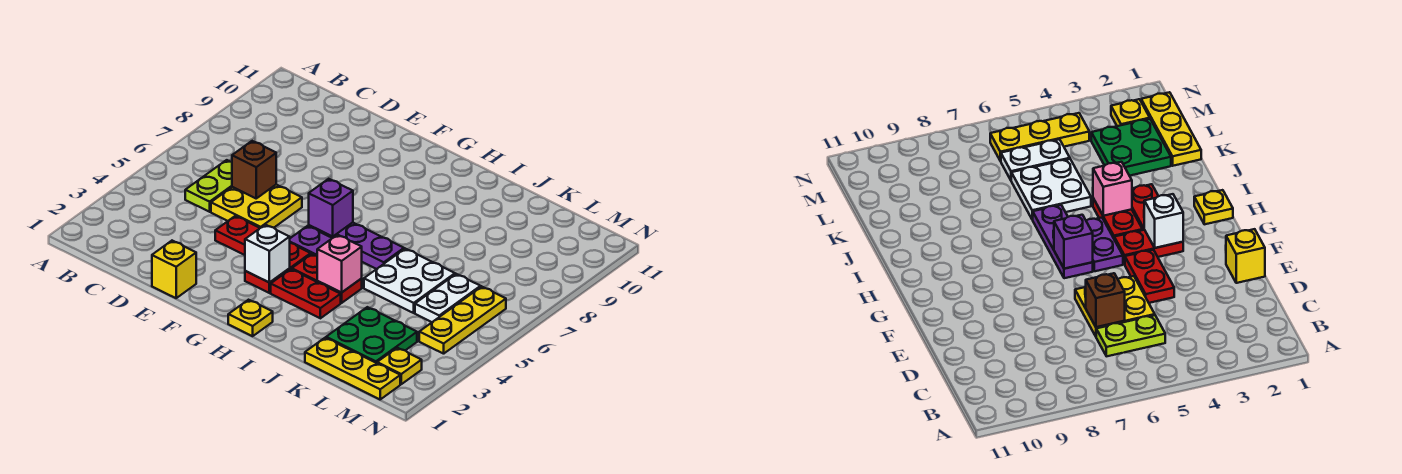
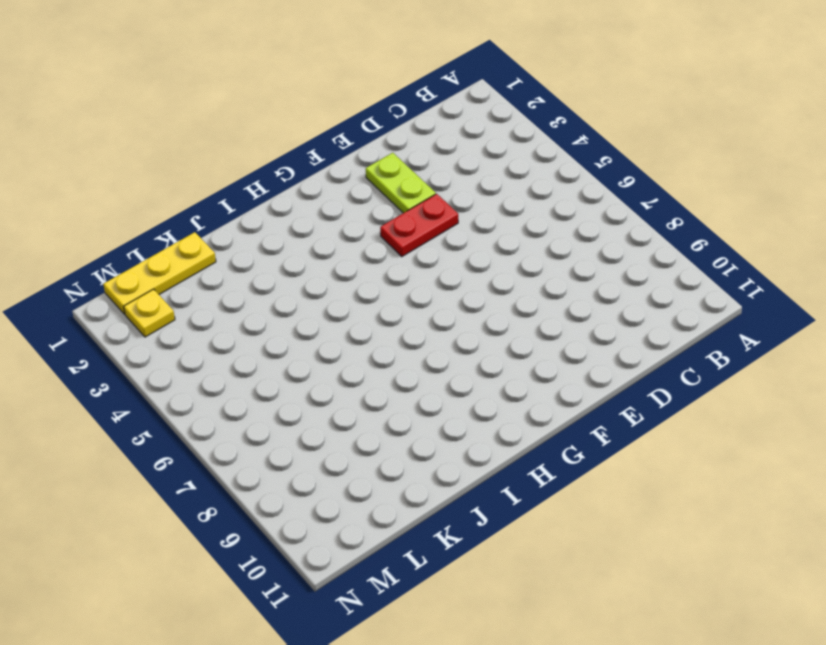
lime plate E2:E3 level 1 -> lime plate C5:C6 level 1
none -> yellow plate D5:E6 level 1
none -> yellow brick E1 level 1
none -> red plate G3:G4 level 1

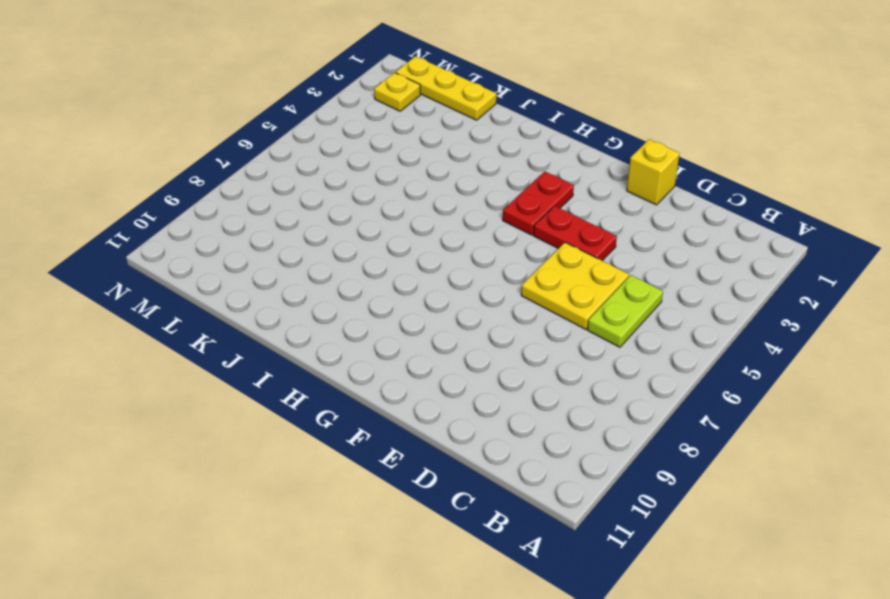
none -> purple plate G5:H5 level 1
none -> purple plate G6:I6 level 1
none -> yellow plate H1 level 1

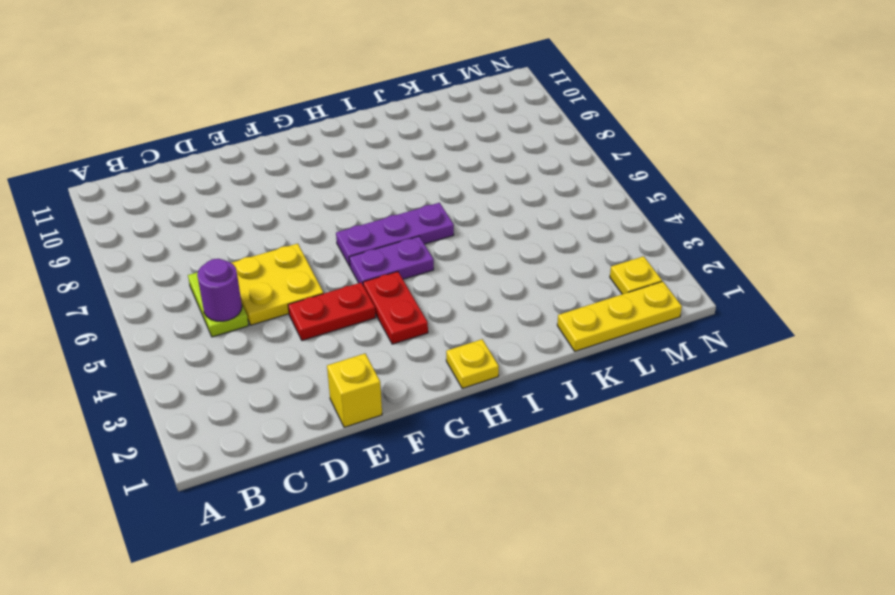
purple round brick C5 level 2 -> none
none -> red plate H3:I3 level 1
none -> red plate H4:I4 level 1
none -> white plate J5:K6 level 1

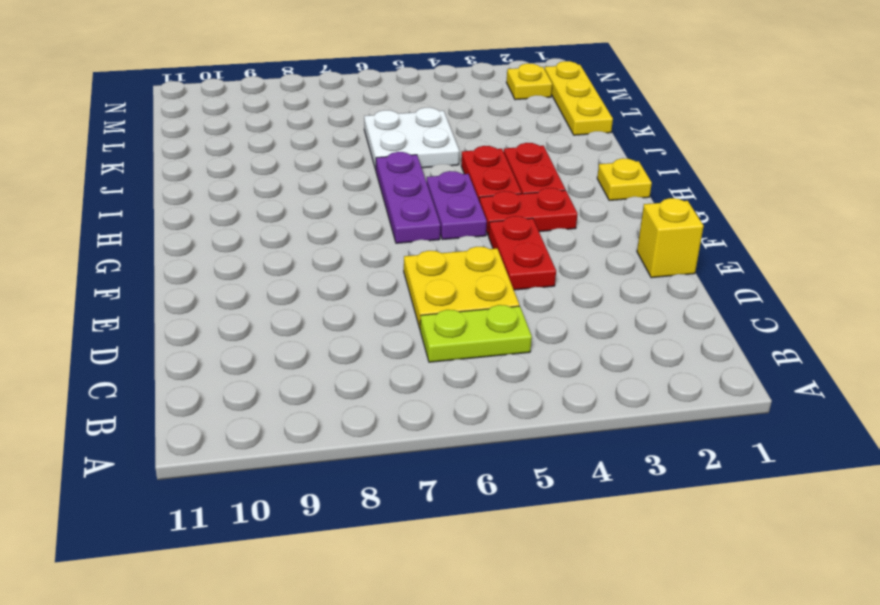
none -> green plate K2:L3 level 1
none -> white plate L5:L6 level 1
none -> yellow plate M4:M6 level 1

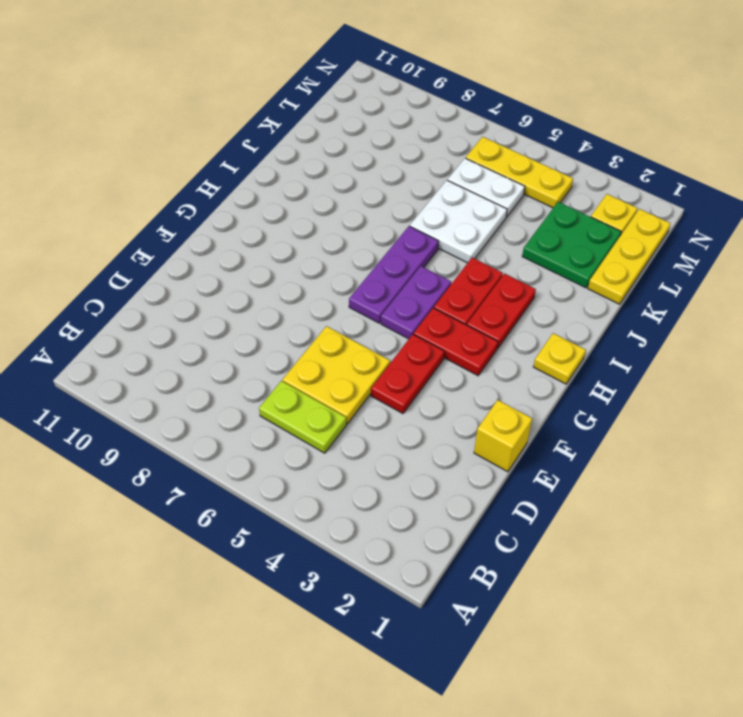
none -> brown brick D6 level 2
none -> white brick G3 level 2
none -> purple brick G6 level 2

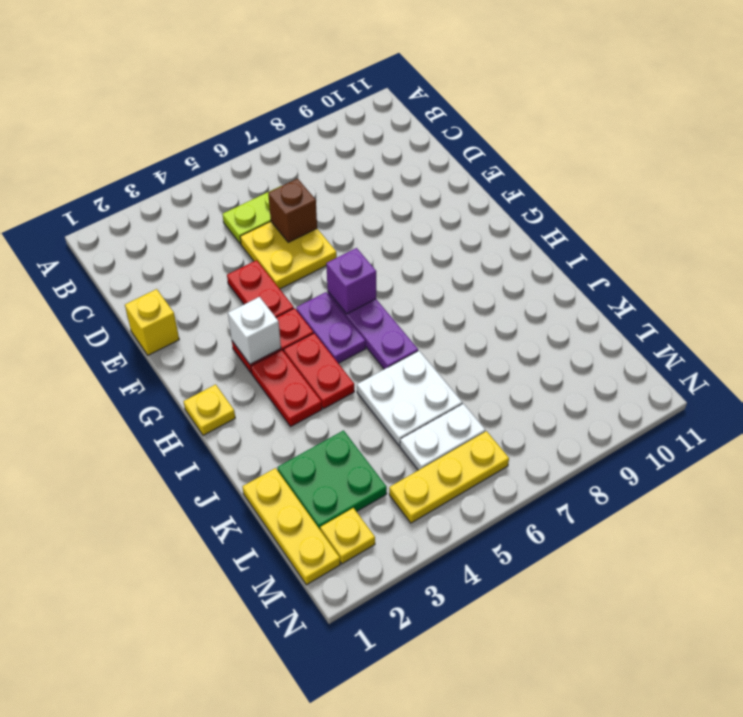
none -> pink brick I4 level 2

